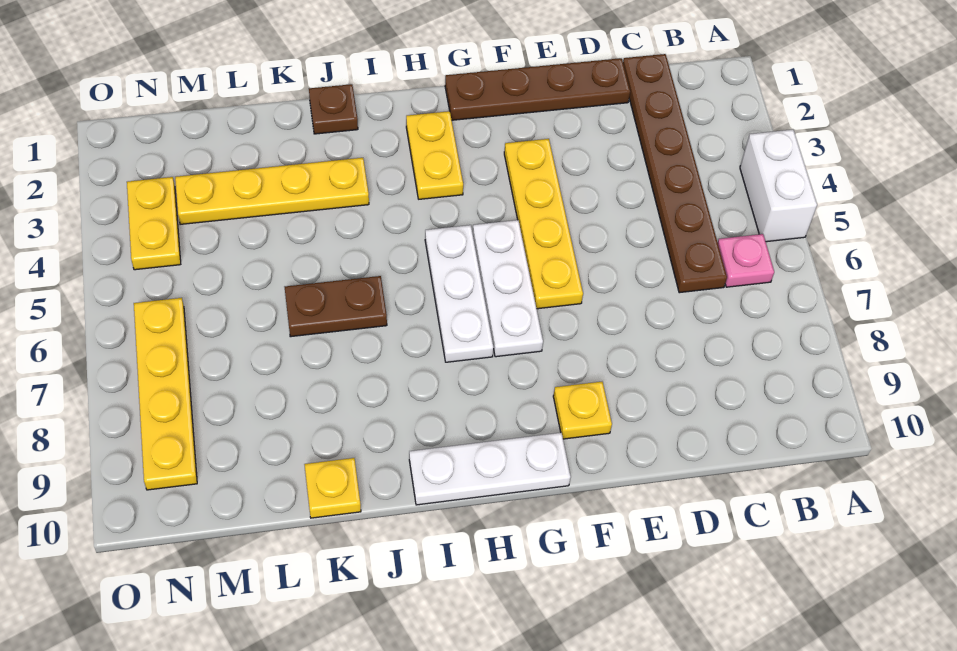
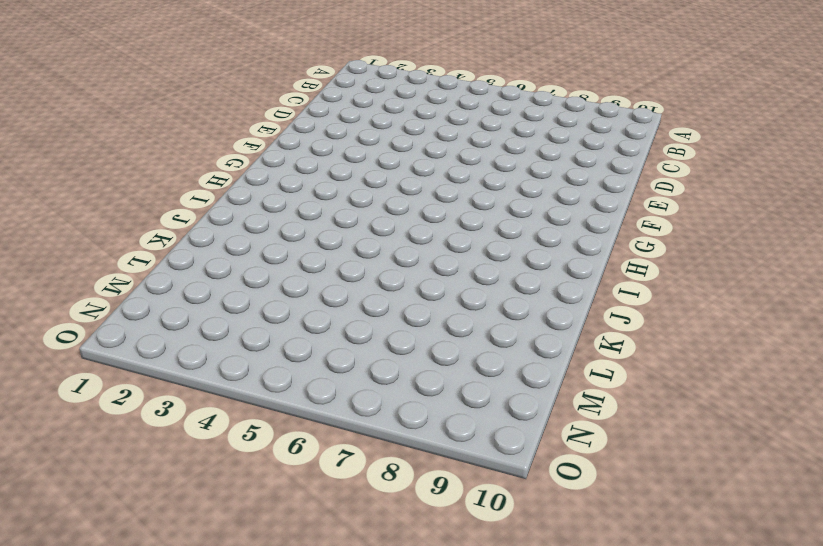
none -> white brick A4:A5 level 1
none -> pink plate B6 level 1
none -> brown plate C1:C6 level 1

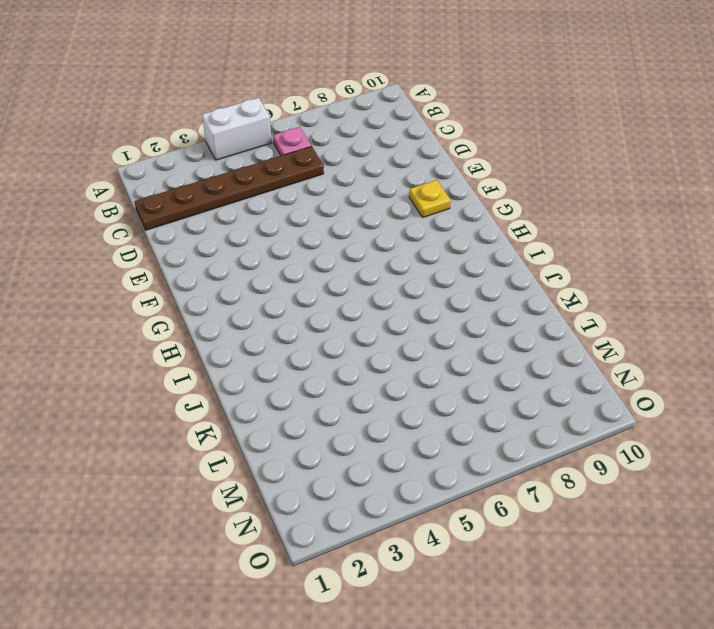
none -> brown plate D1:G1 level 1
none -> yellow plate F3:F6 level 1
none -> white plate G5:G7 level 1

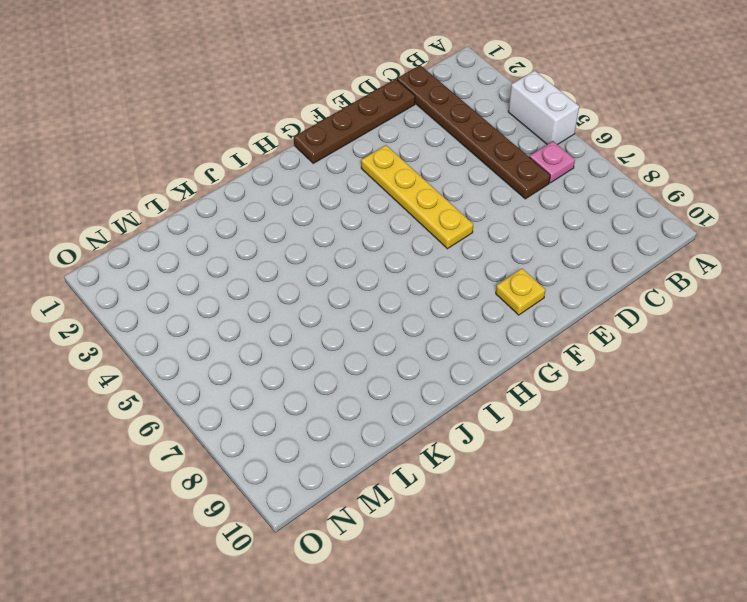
none -> white plate G5:G7 level 1
none -> white plate G10:I10 level 1
none -> yellow plate H2:H3 level 1

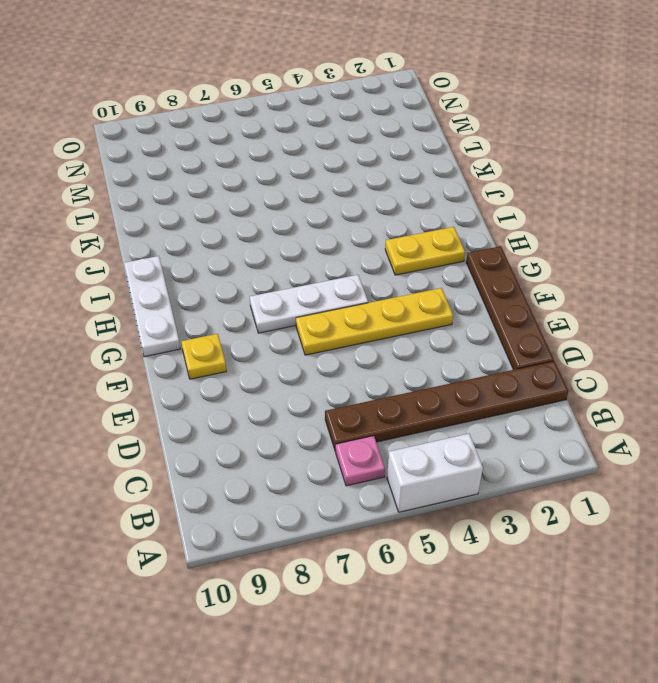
none -> white plate H5:H7 level 1
none -> brown plate J1 level 1
none -> yellow plate J3:M3 level 1

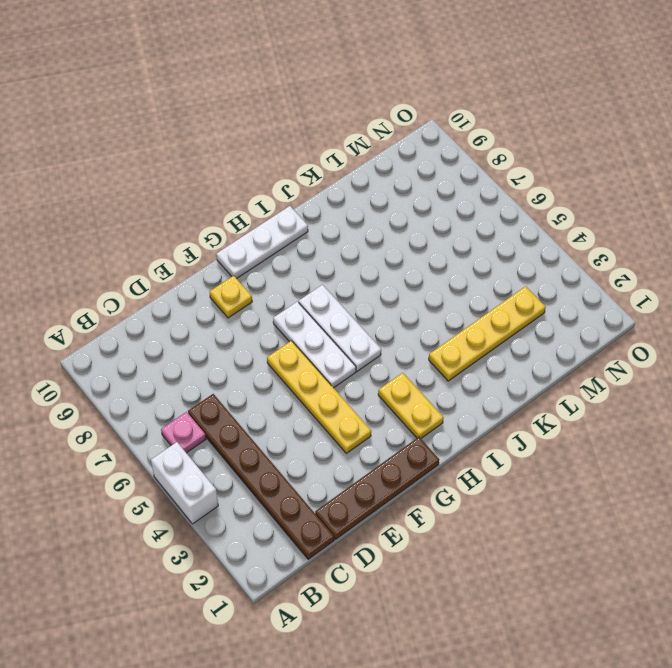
none -> brown plate J1 level 1
none -> brown plate J6:K6 level 1
none -> yellow plate K10 level 1

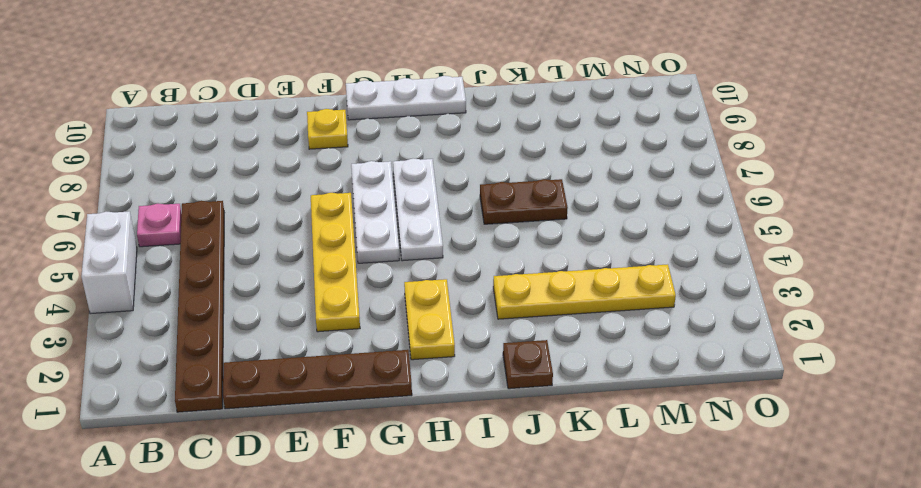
none -> yellow plate K10 level 1
none -> yellow plate N3:N4 level 1
none -> yellow plate N6:N9 level 1

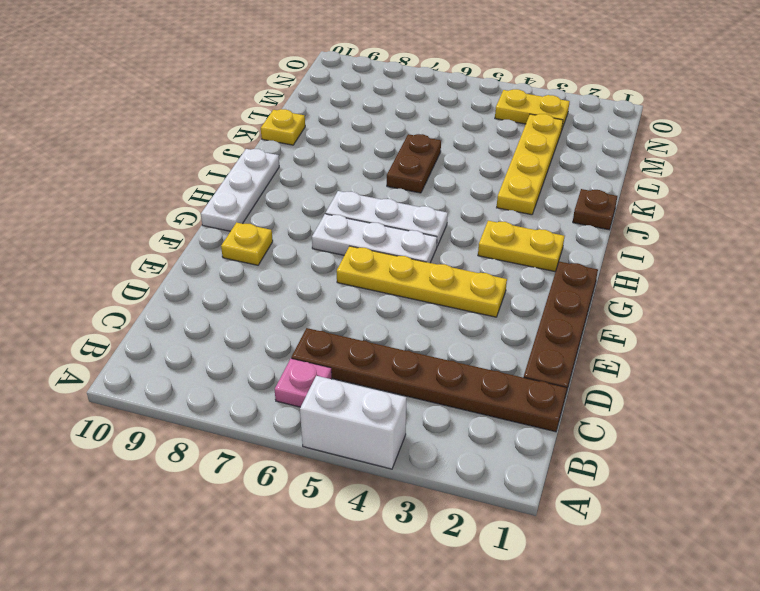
none -> yellow plate N6:N9 level 1

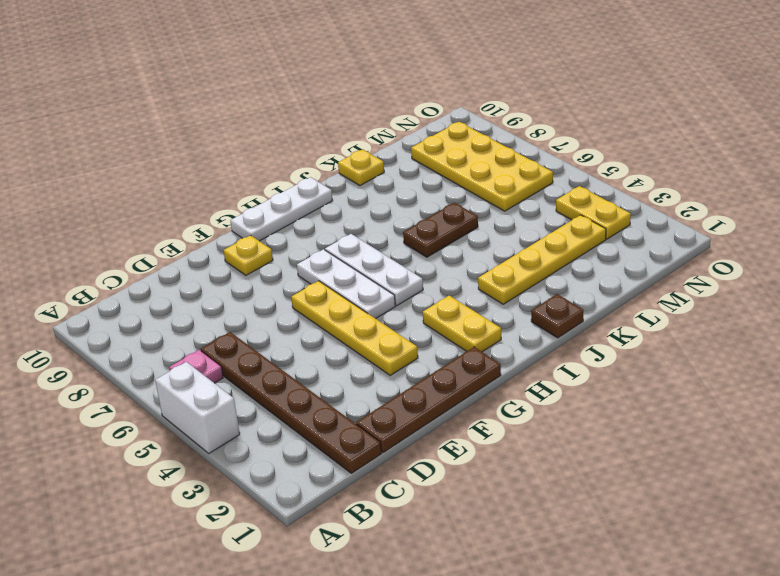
yellow plate M6:N9 level 1 -> yellow plate N6:N9 level 1

